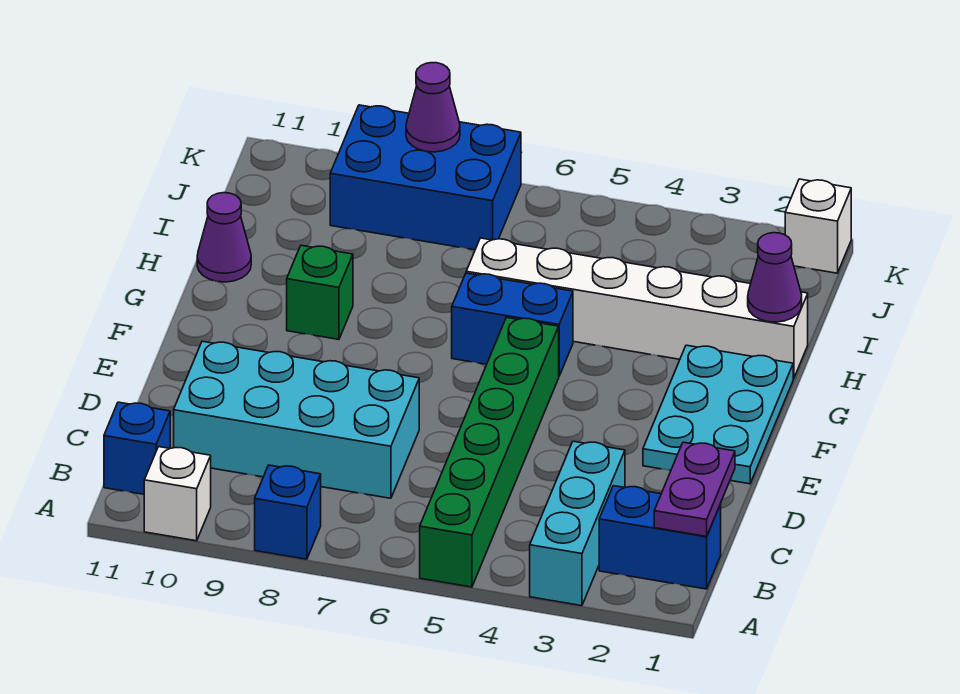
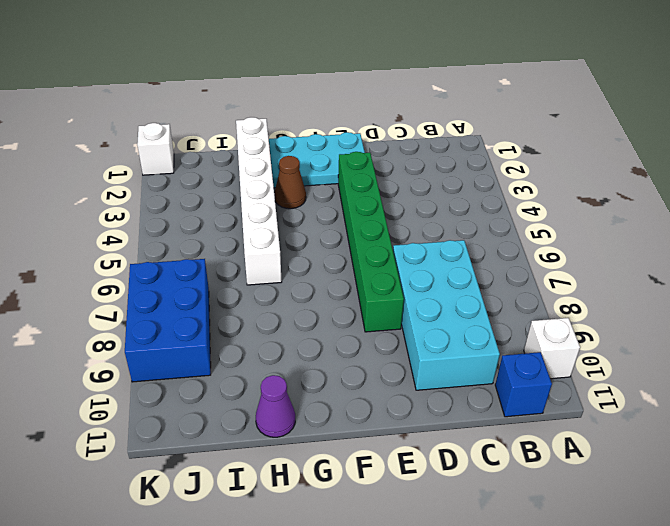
green brick E3:E8 level 1 -> green brick A5:F5 level 1
brown cone G3 level 1 -> none
none -> cyan brick A3:C3 level 1
none -> blue brick A8 level 1
none -> blue brick B1:B2 level 1

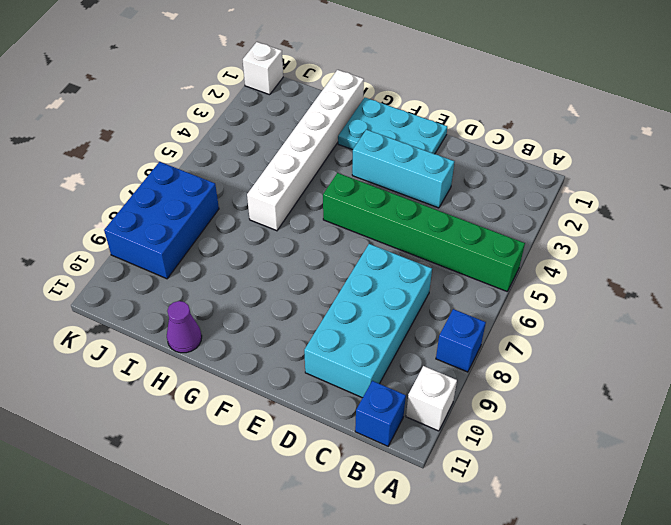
cyan brick D3:F3 level 1 -> cyan brick A3:C3 level 1
none -> blue brick B1:B2 level 1
none -> blue brick G5:G6 level 1
none -> green brick G9 level 1

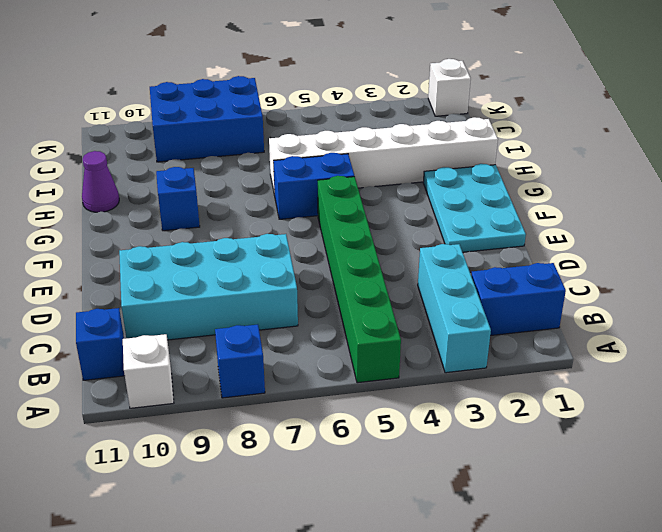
blue brick G9 level 1 -> green brick G9 level 1
none -> purple plate B1:C1 level 2
none -> purple cone H1 level 2
none -> purple cone K8 level 2

